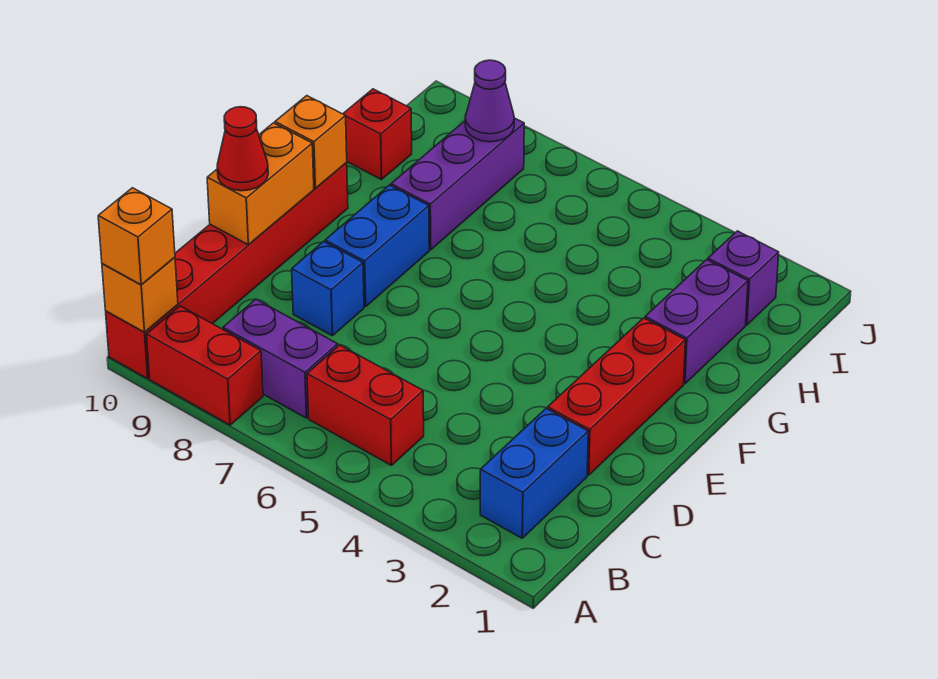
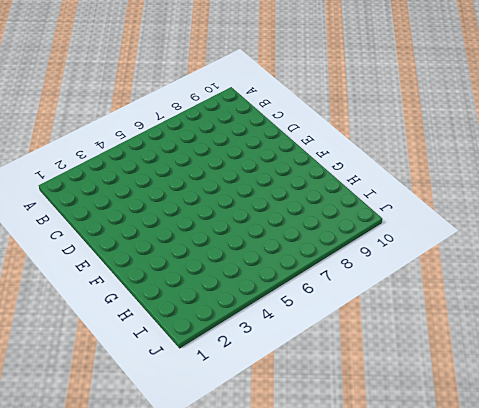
none -> red brick A8:A9 level 1
none -> red brick A10:F10 level 1
none -> blue brick B2:C2 level 1

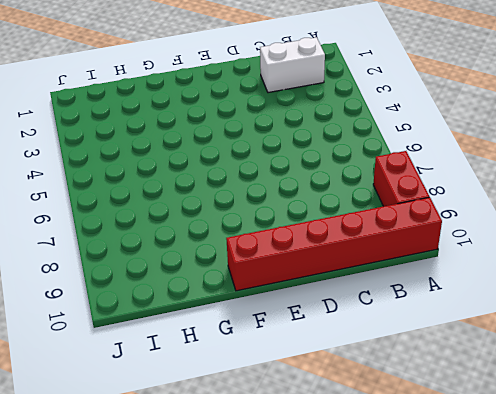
white brick B2:C2 level 1 -> blue brick B2:C2 level 1
none -> red brick B5:B6 level 1
none -> purple brick B7:B8 level 1
none -> red brick D2:F2 level 1

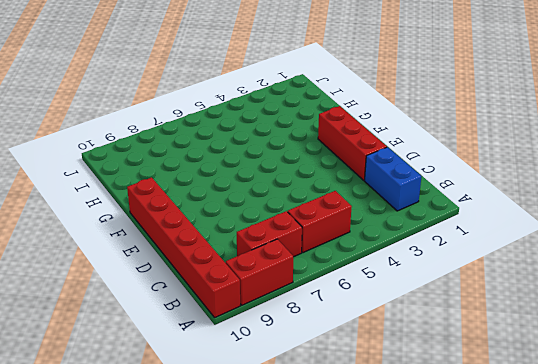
red brick B7:B8 level 1 -> purple brick B7:B8 level 1
none -> blue brick D8 level 1
none -> blue brick E8:F8 level 1
none -> purple brick G2:H2 level 1

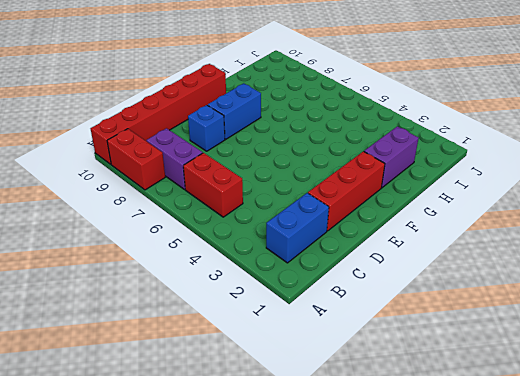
none -> purple brick G8:I8 level 1
none -> red brick H10 level 1
none -> purple brick I2 level 1

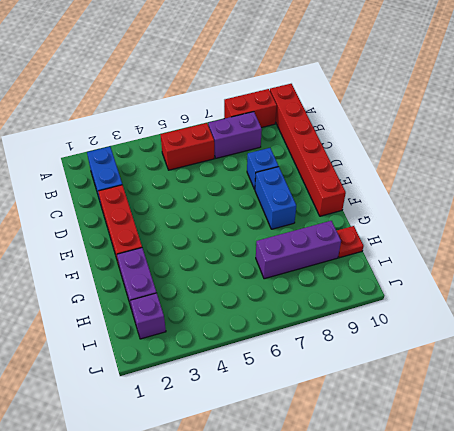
purple brick H7:H9 level 1 -> purple brick G8:I8 level 1
red plate H10 level 1 -> red brick H10 level 1
none -> orange brick A10 level 2
none -> orange brick D10:E10 level 2
none -> orange brick F10 level 2

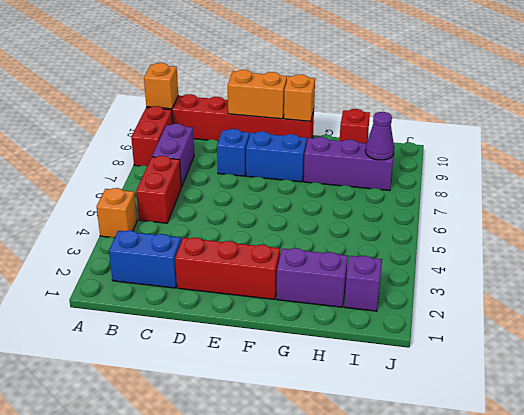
orange brick A4 level 1 -> orange brick A10 level 3
none -> red cone D10 level 3

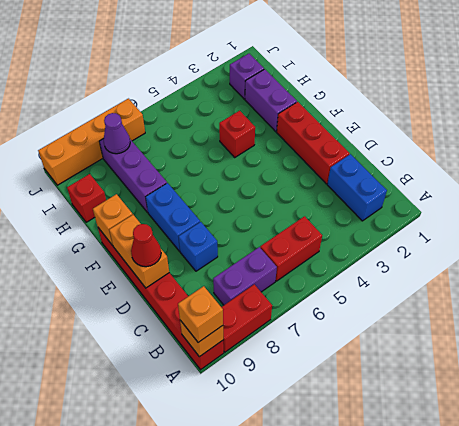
red brick G4 level 1 -> none
orange brick J7:J10 level 1 -> none

